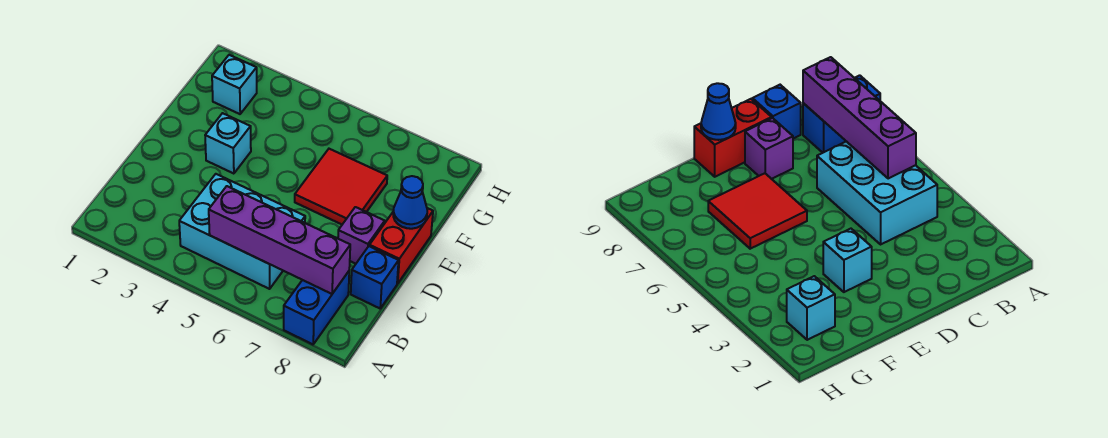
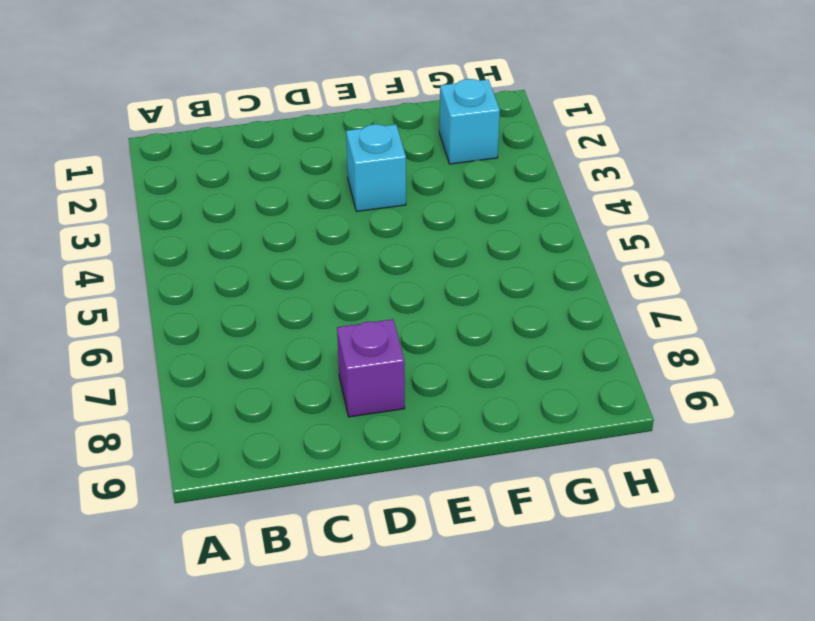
none -> blue brick A8:B8 level 1
none -> cyan brick B4:C6 level 1

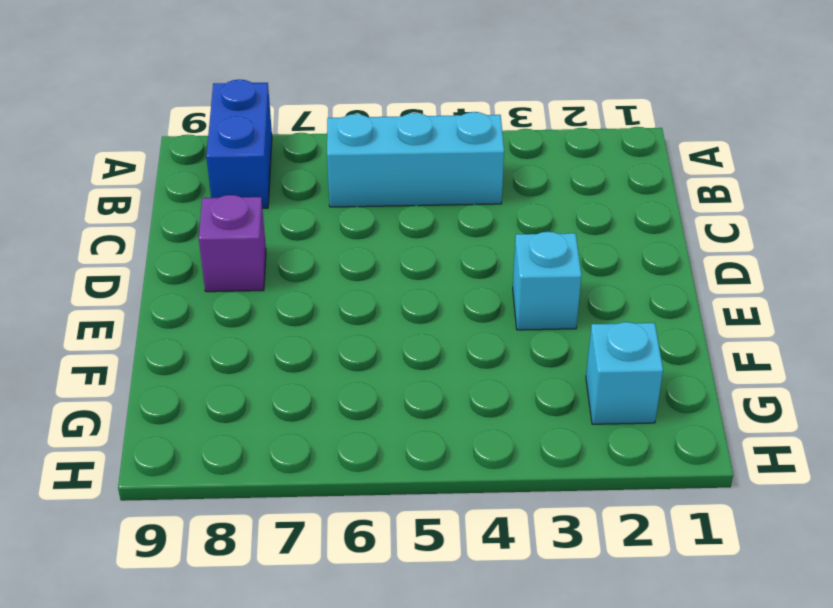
cyan brick B4:B6 level 1 -> cyan brick B4:C6 level 1
none -> blue brick C9 level 1
none -> red brick D9:E9 level 1

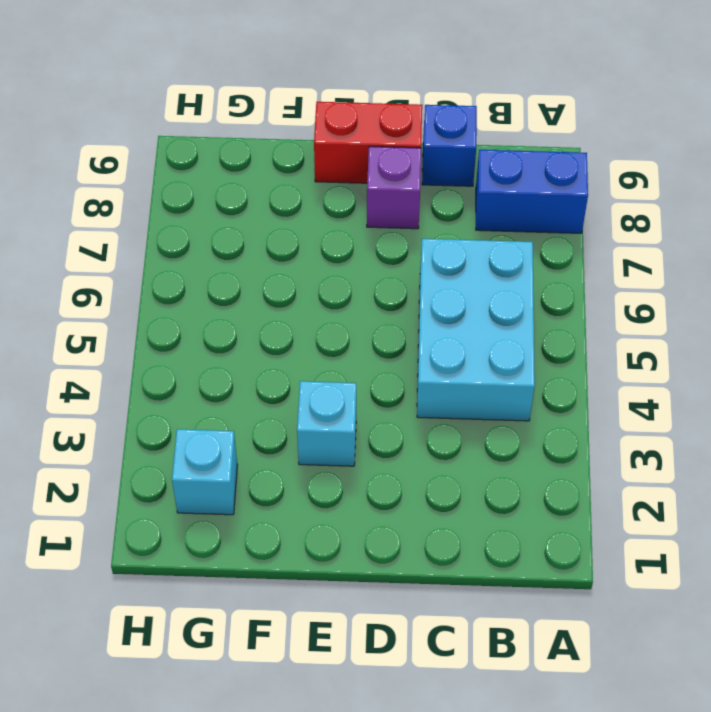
none -> red tile E6:F7 level 1
none -> purple brick B5:B8 level 2

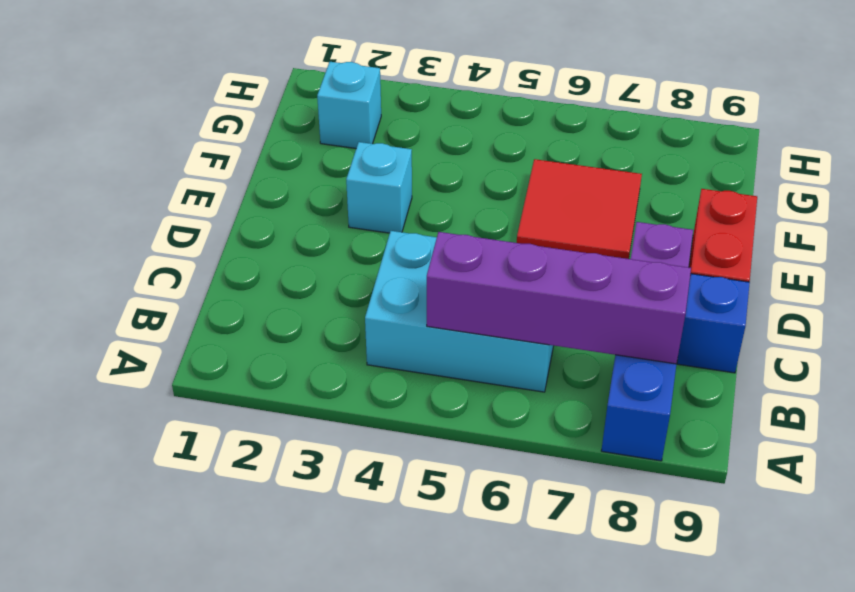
none -> blue cone E9 level 2

